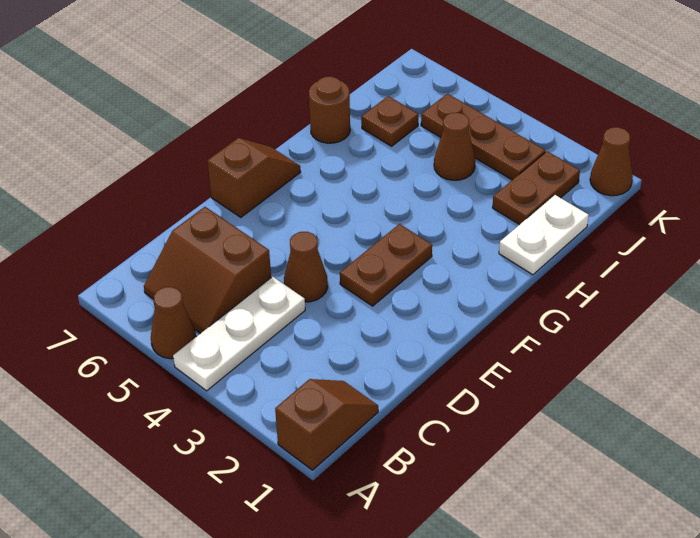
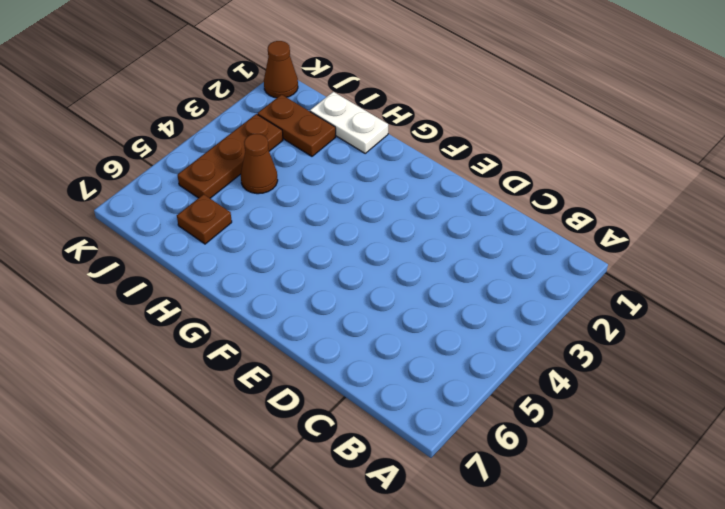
none -> brown slope A1:B1 level 1 top A
none -> white plate A4:C4 level 1
none -> brown cone A5 level 1

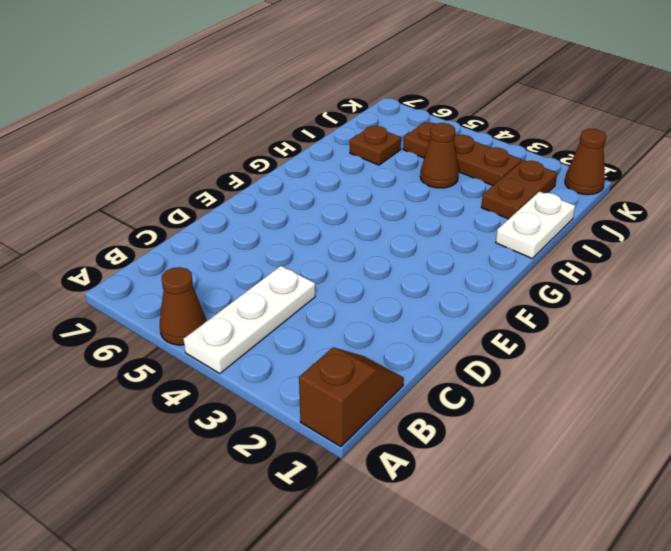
none -> brown slope B5:C6 level 1 top C
none -> brown cone D4 level 1
none -> brown plate E3:F3 level 1

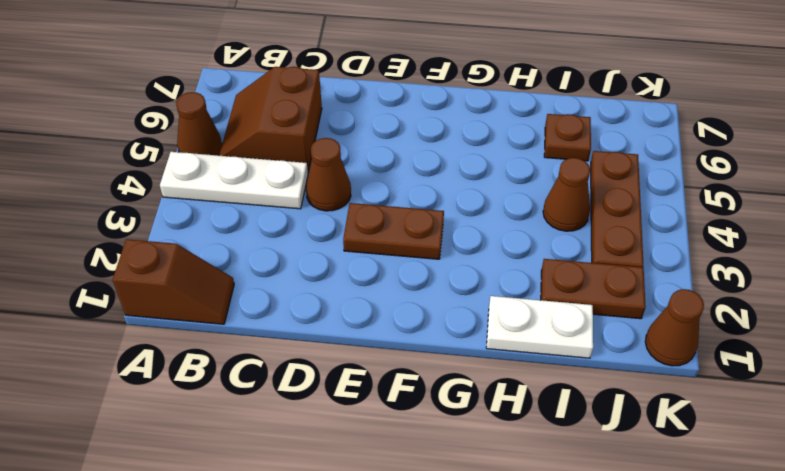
none -> brown slope E7:F7 level 1 top E
none -> brown round brick H7 level 1

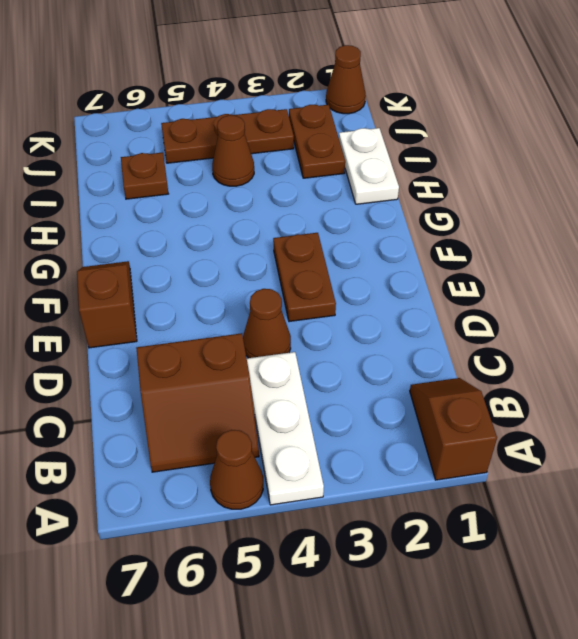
none -> brown round brick H7 level 1

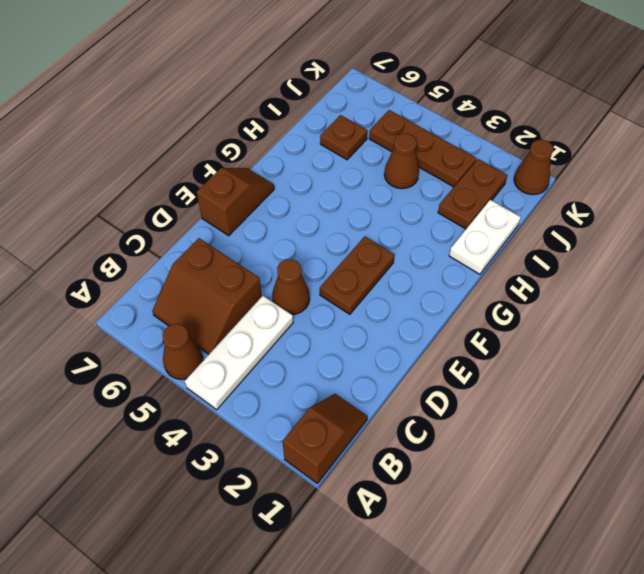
none -> brown round brick H7 level 1

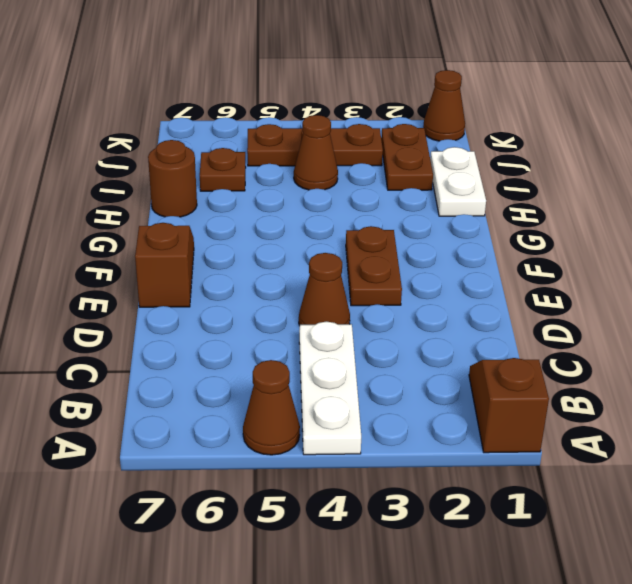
none -> brown slope B5:C6 level 1 top C

